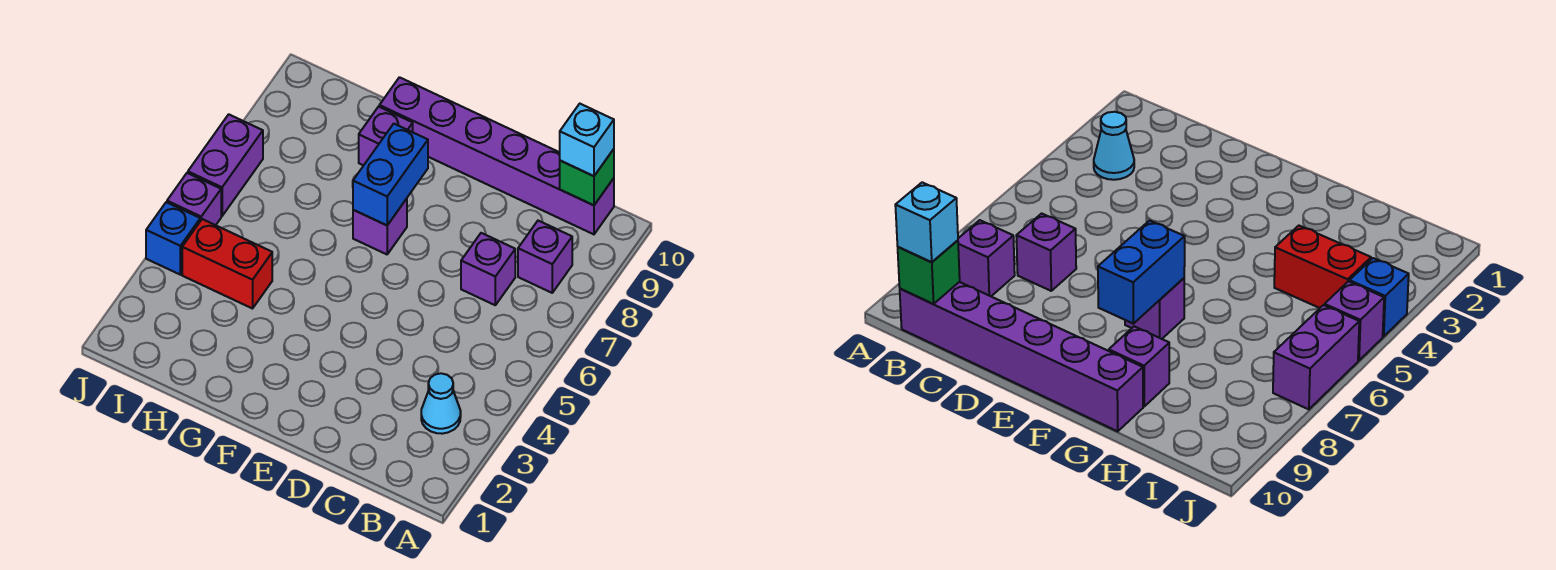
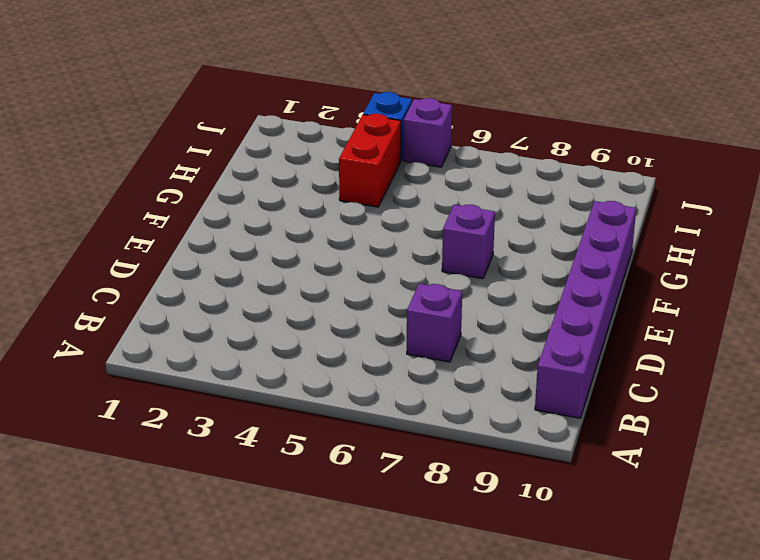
none -> cyan cone B3 level 1
none -> purple brick B8 level 1
none -> purple brick G9 level 1

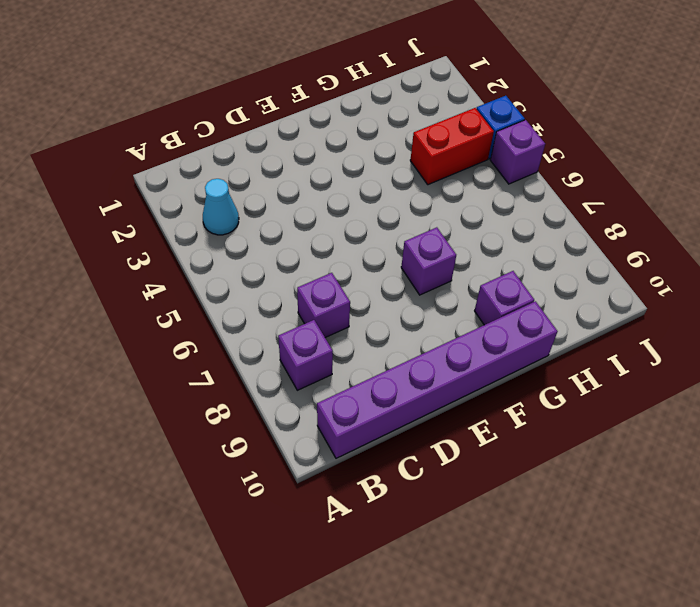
none -> purple brick J6:J7 level 1
none -> green brick B10 level 2
none -> blue brick F7:F8 level 2

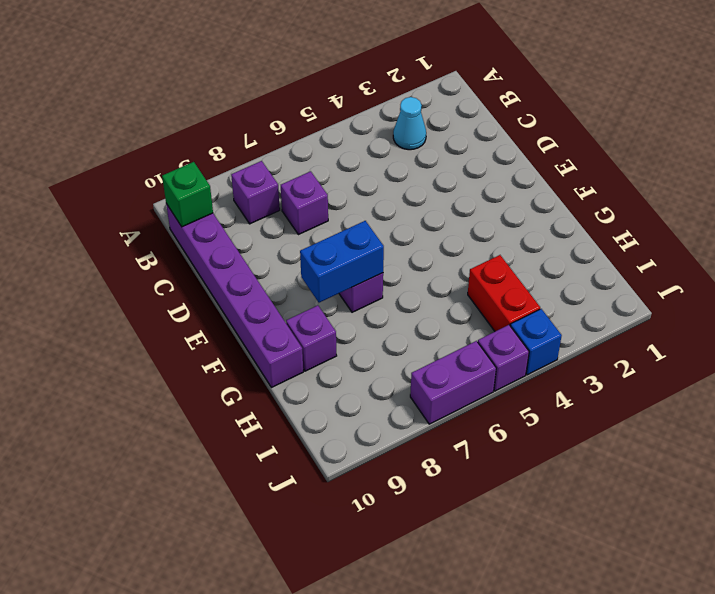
none -> cyan brick B10 level 3

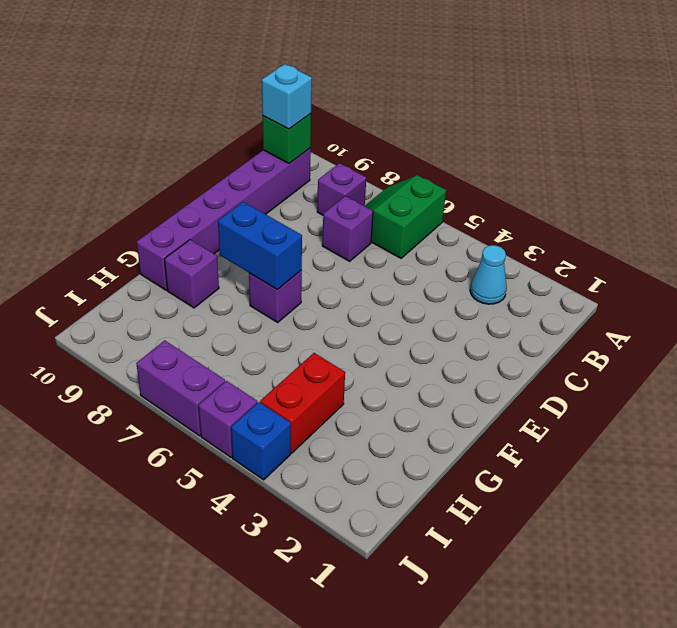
green slope A6:B7 level 1 top 6 -> none

